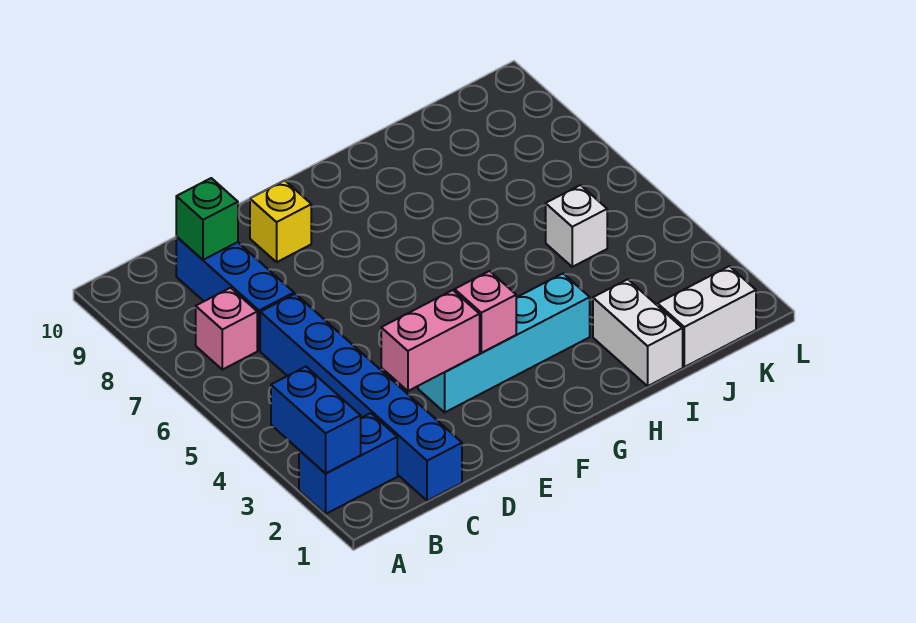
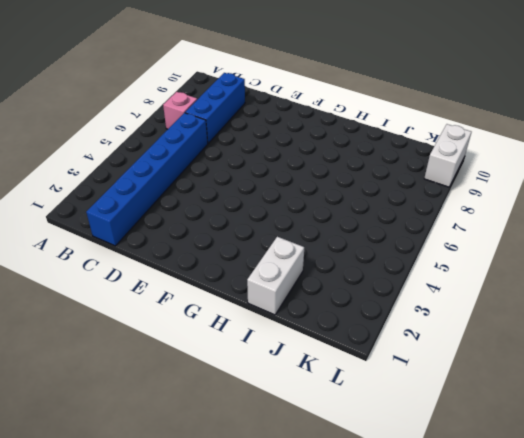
white brick L9:L10 level 1 -> white brick J1:K1 level 1
none -> blue brick A2:B2 level 1
none -> cyan brick E3:H3 level 1
none -> yellow brick E9 level 1

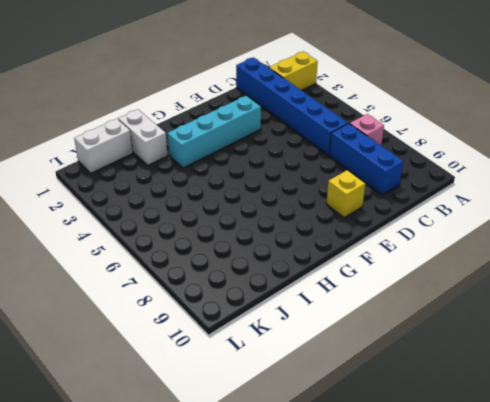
yellow brick A2:B2 level 1 -> blue brick A2:B2 level 1
none -> white brick J5 level 1
none -> blue brick A2:A3 level 2
none -> green brick C9 level 2

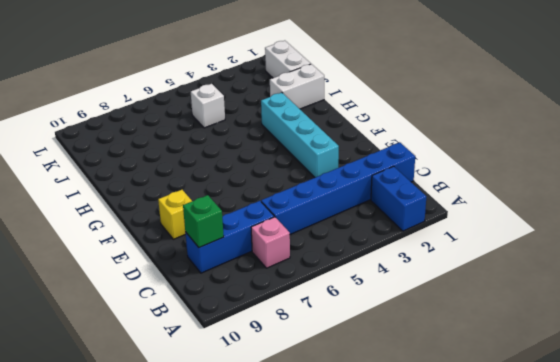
none -> blue brick A2:A3 level 2
none -> pink brick D3:E3 level 2
none -> pink brick F3 level 2

